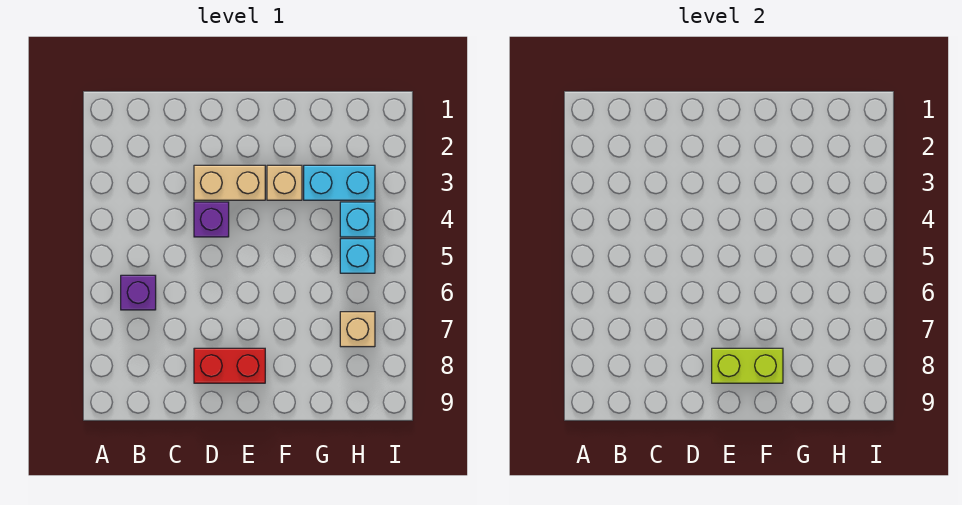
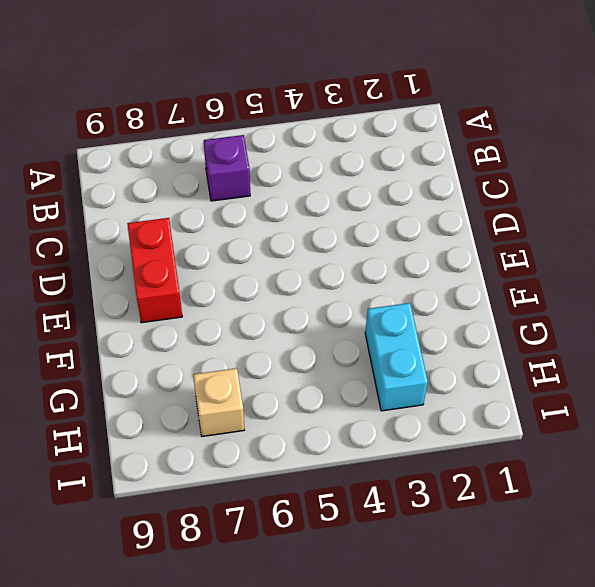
none -> tan brick D3:E3 level 1
none -> purple brick D4 level 1

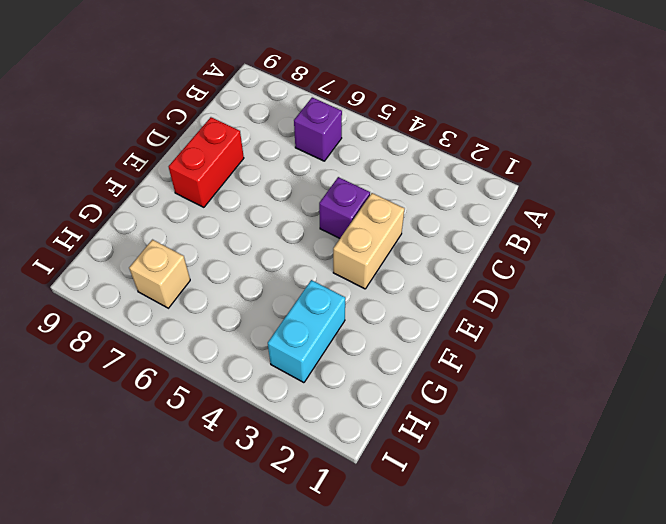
none -> tan brick F3 level 1
none -> cyan brick H4 level 1

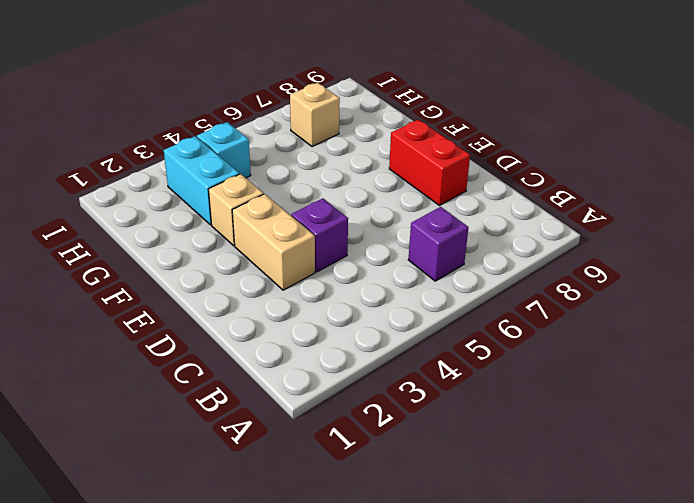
none -> cyan brick H5 level 1
none -> lime brick E8:F8 level 2

